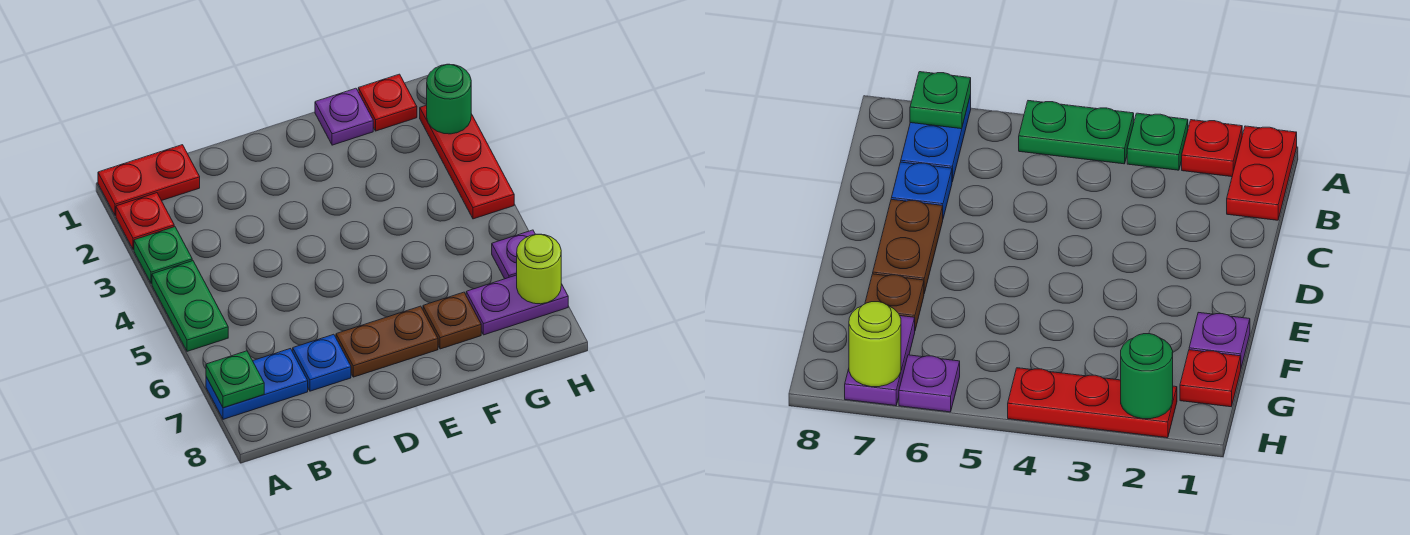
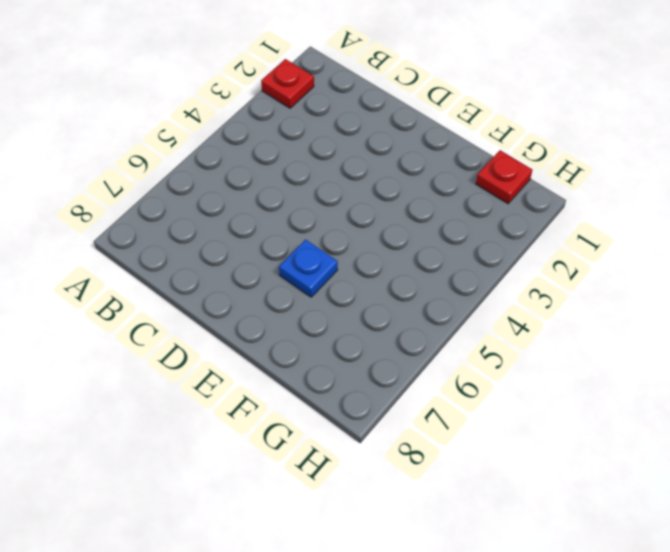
blue plate E6 level 1 -> blue plate C7 level 1
none -> red plate A1:B1 level 1
none -> green plate A3 level 1
none -> green plate A4:A5 level 1

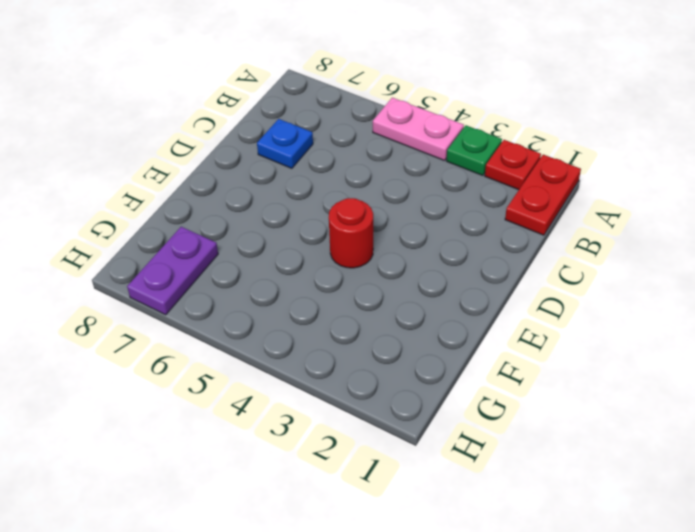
pink plate A4:A5 level 1 -> green plate A4:A5 level 1
red round brick E4 level 1 -> none
none -> blue plate A7:B7 level 1
none -> brown plate D7:E7 level 1
none -> purple plate F1 level 1

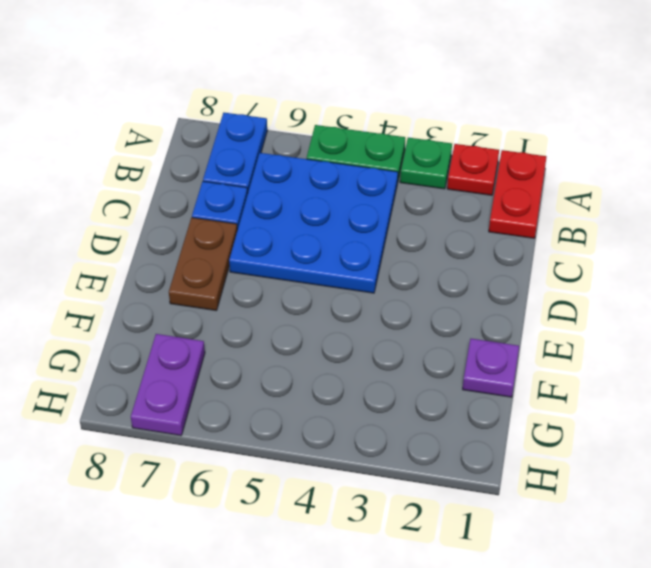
blue plate B4:D6 level 1 -> none
none -> brown plate F7 level 1
none -> red plate G1 level 1
none -> red plate H2:H4 level 1

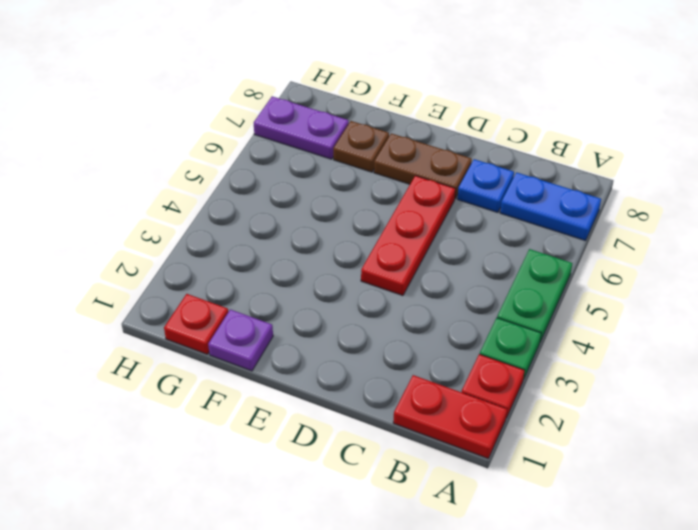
red plate D4:D6 level 1 -> red plate H2:H4 level 1
none -> purple plate H6 level 1
none -> green plate A7 level 2
none -> green round brick H2 level 2

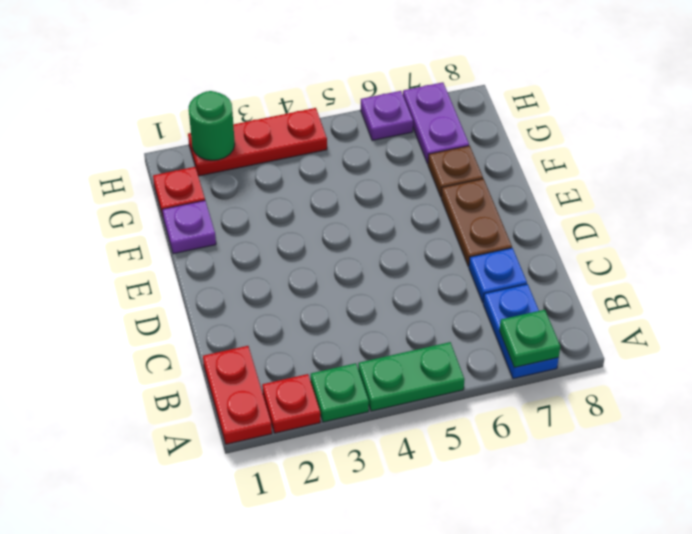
none -> lime round brick H7 level 2

